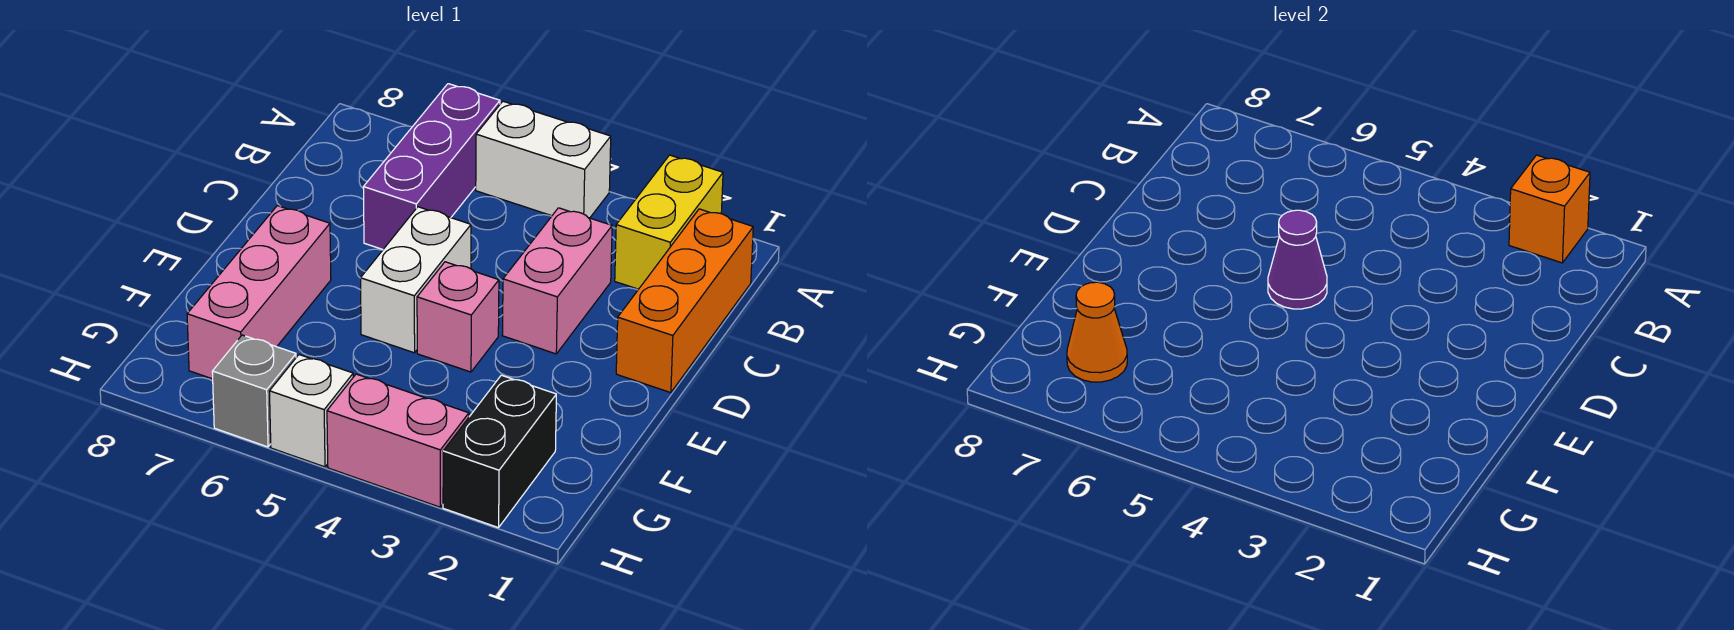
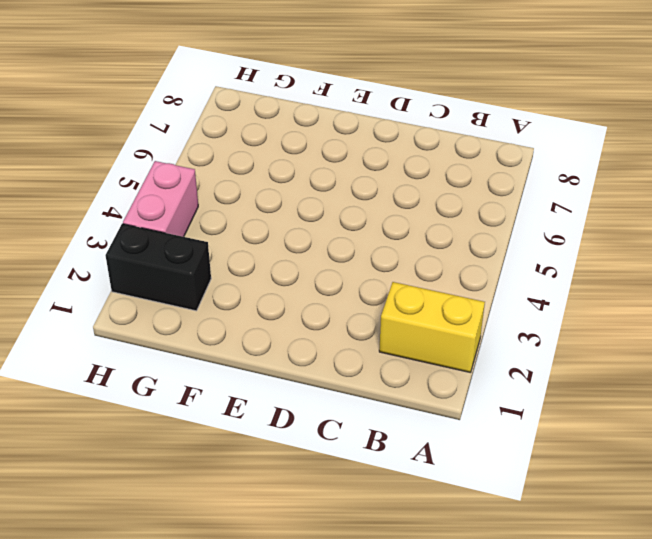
none -> white brick A4:A5 level 1
none -> purple brick A6:C6 level 1
none -> orange brick B1:D1 level 1

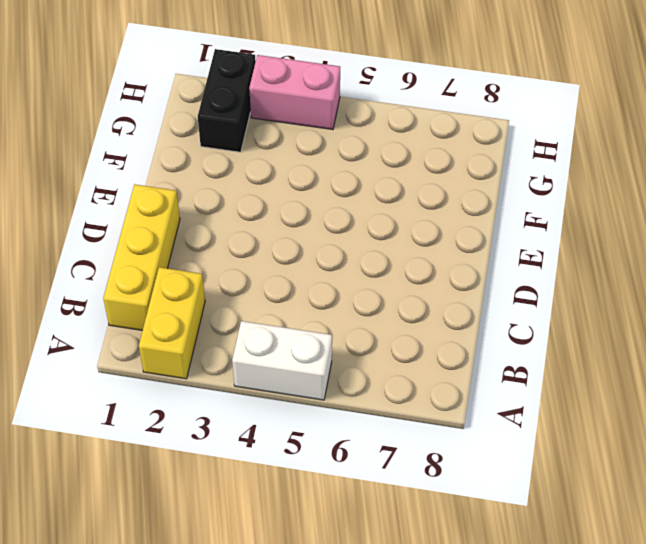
yellow brick B1:D1 level 1 -> orange brick B1:D1 level 1
none -> purple brick A6:C6 level 1
none -> pink brick C3:D3 level 1
none -> white brick D5:E5 level 1

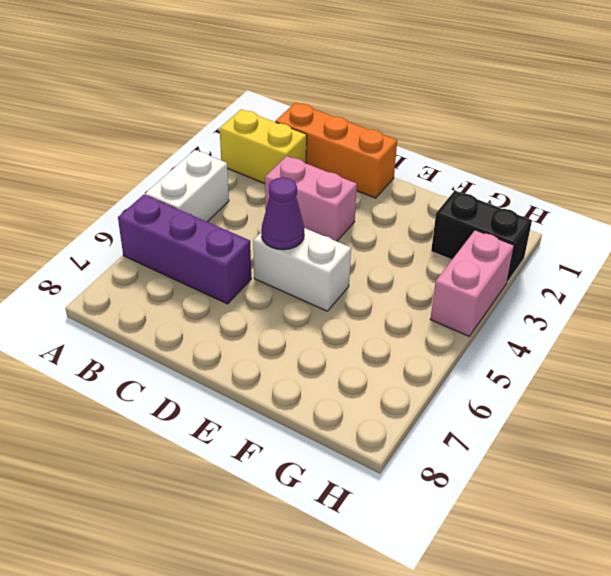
none -> pink brick E4 level 1
none -> pink brick E7:G7 level 1
none -> white brick H5 level 1

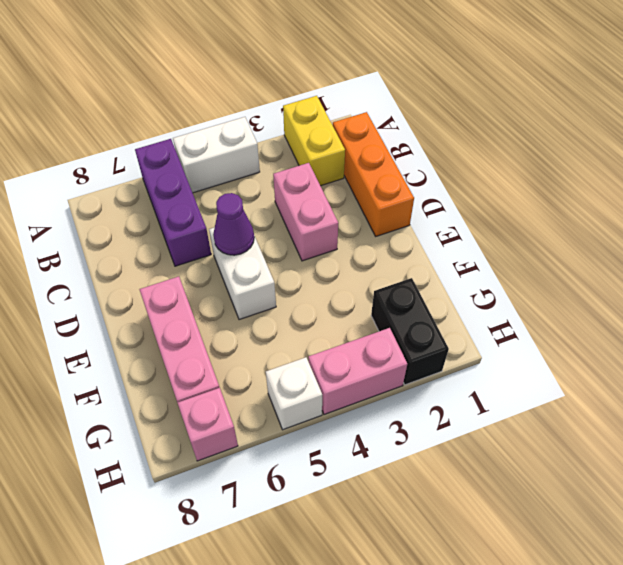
pink brick H7 level 1 -> pink brick E4 level 1
none -> grey brick H6 level 1
none -> orange brick A2 level 2
none -> orange cone G7 level 2

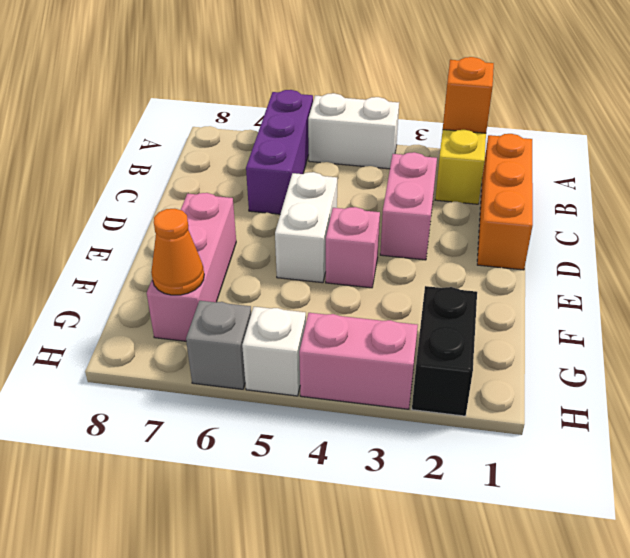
none -> purple cone D5 level 2

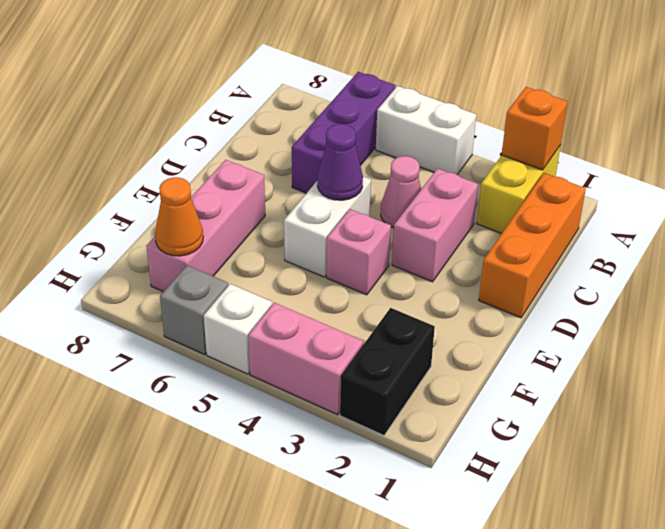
pink cone C4 level 1 -> none

